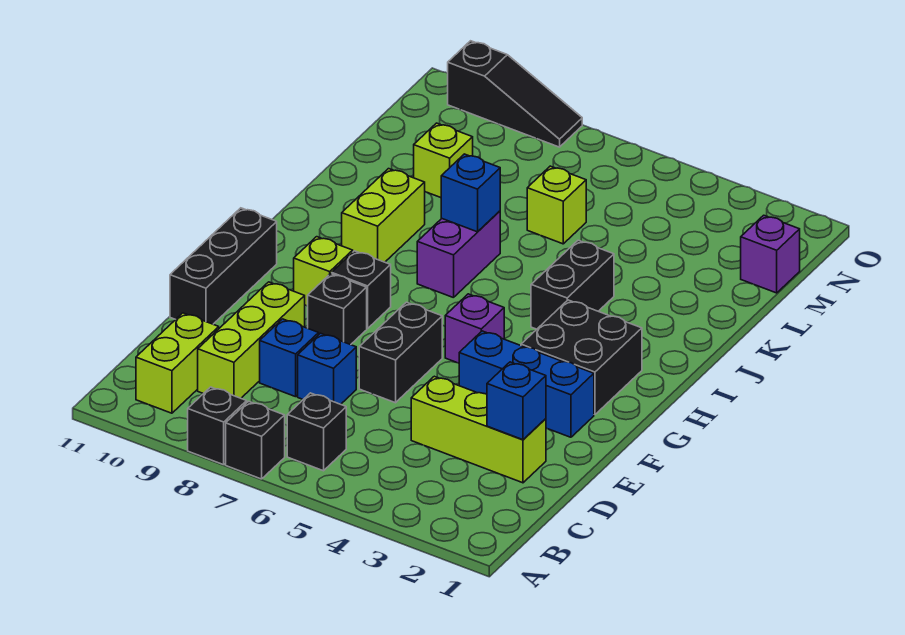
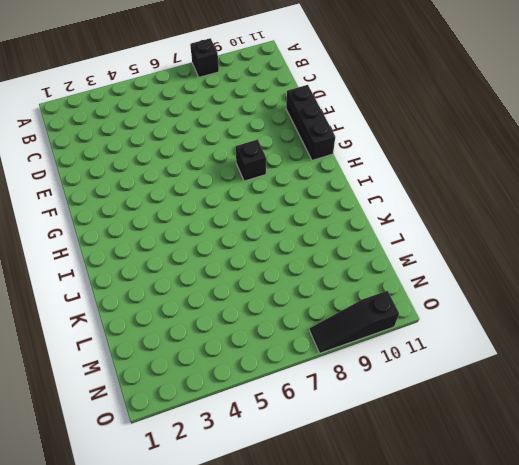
none -> black brick A7 level 1
none -> black brick B6 level 1
none -> lime brick B10:C10 level 1

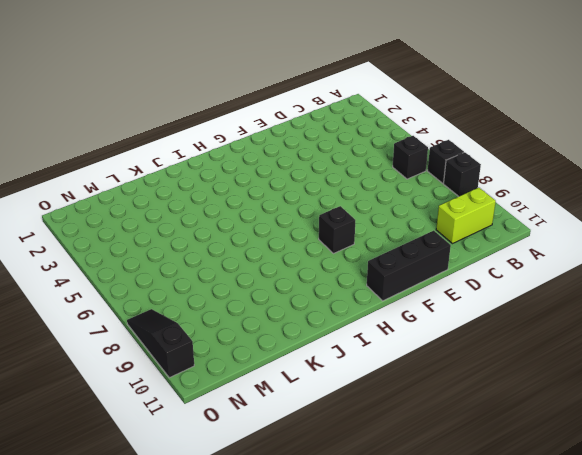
none -> lime brick C9:E9 level 1
none -> lime brick D2:D4 level 1
none -> blue brick D7 level 1

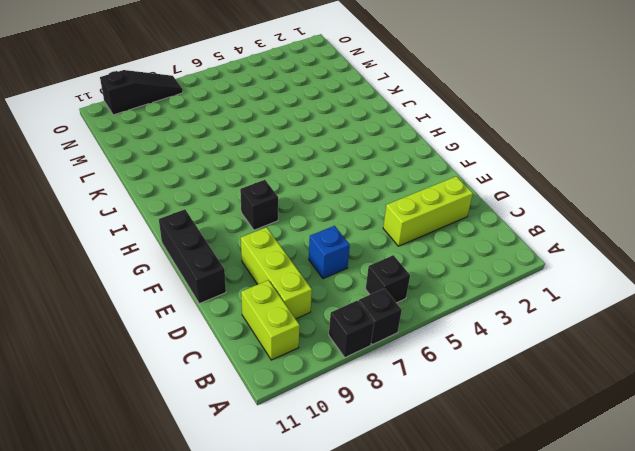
none -> blue brick D8 level 1
none -> black brick E6:F6 level 1
none -> blue brick F2:F4 level 1

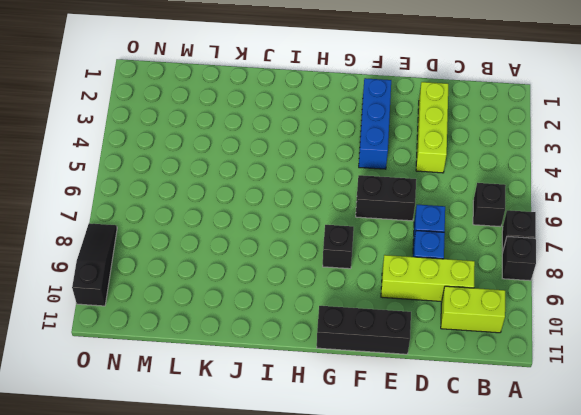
none -> black brick F8 level 1
none -> black brick G2:H3 level 1
none -> purple brick G5 level 1

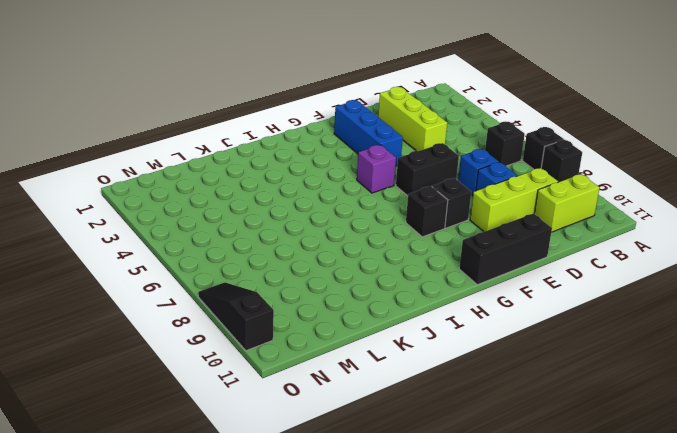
none -> black brick G2:H3 level 1
none -> lime brick G9 level 1
none -> black brick I4:J4 level 1

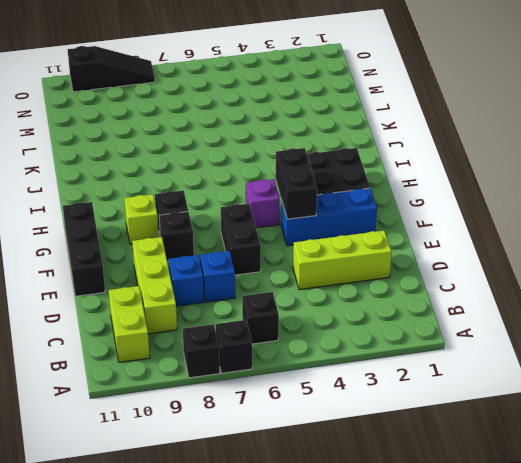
black brick F4:G4 level 2 -> black brick I4:J4 level 1
none -> purple brick I7:J7 level 1
none -> lime brick I9:J9 level 1
none -> lime brick L6 level 1

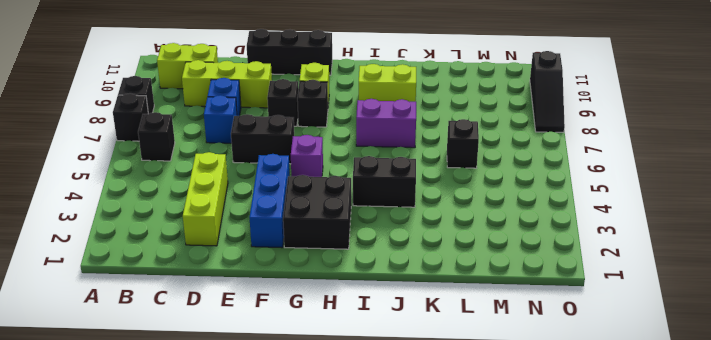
black brick L6 level 1 -> lime brick L6 level 1
none -> lime brick L9 level 1
none -> purple brick M1 level 1
none -> blue brick D2 level 2

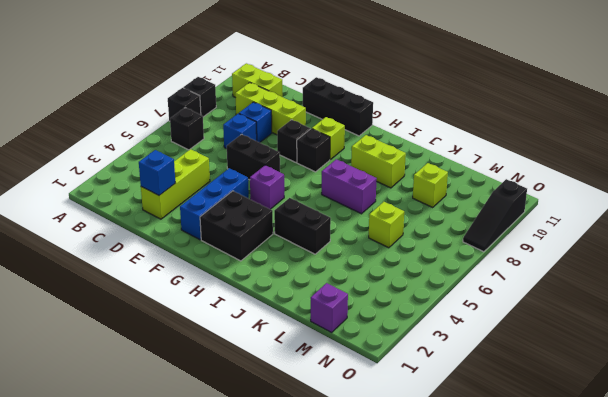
none -> blue brick J7 level 2

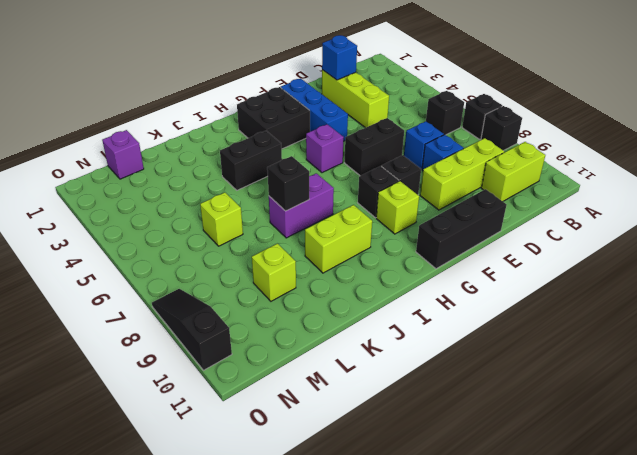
black brick J7 level 2 -> blue brick J7 level 2

